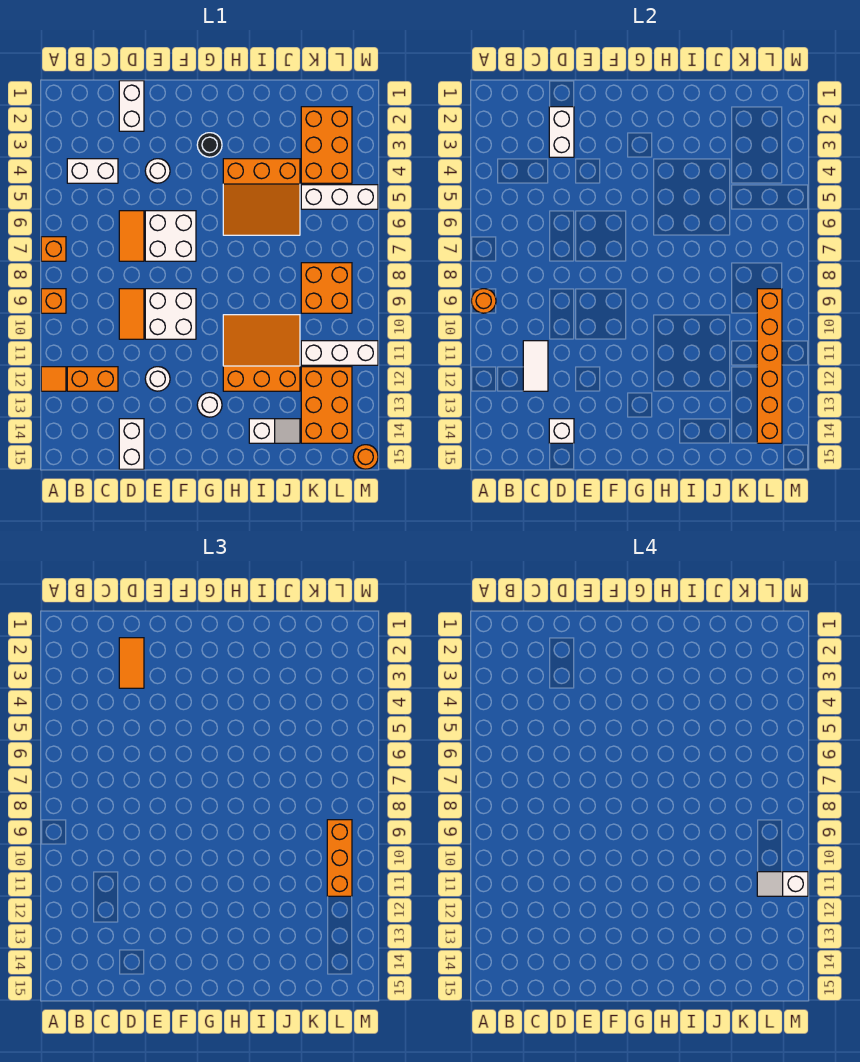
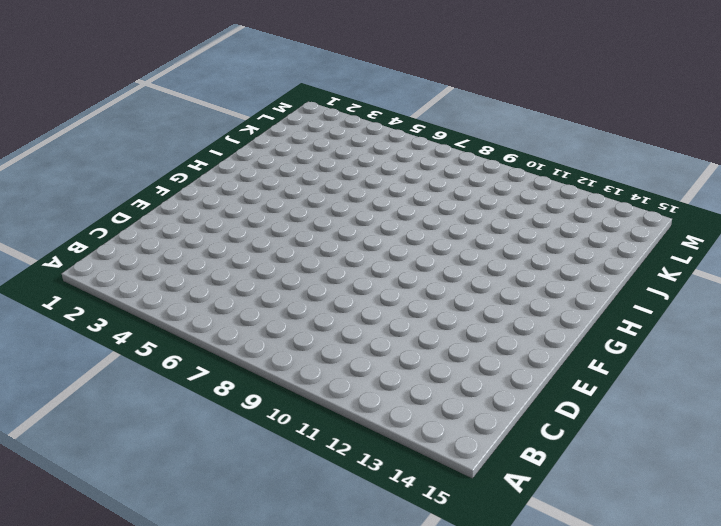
none -> orange brick A7 level 1
none -> orange brick A9 level 1
none -> orange tile A12 level 1
none -> white brick B4:C4 level 1

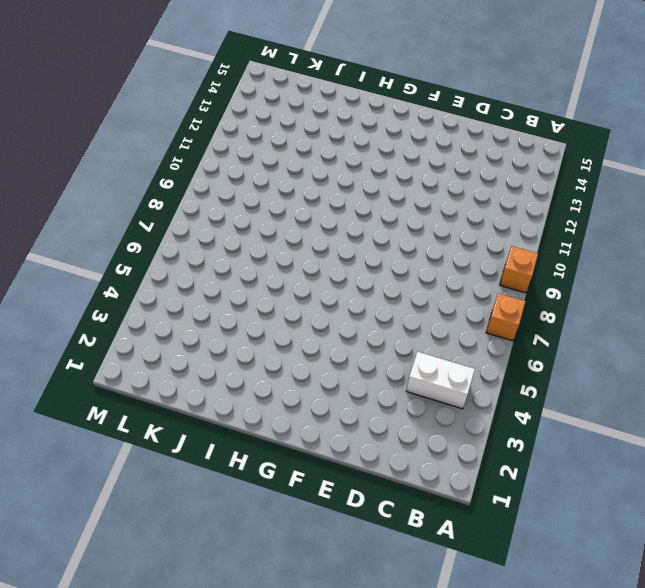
none -> orange tile A12 level 1
none -> orange brick B12:C12 level 1
none -> white brick D1:D2 level 1
none -> orange tile D6:D7 level 1

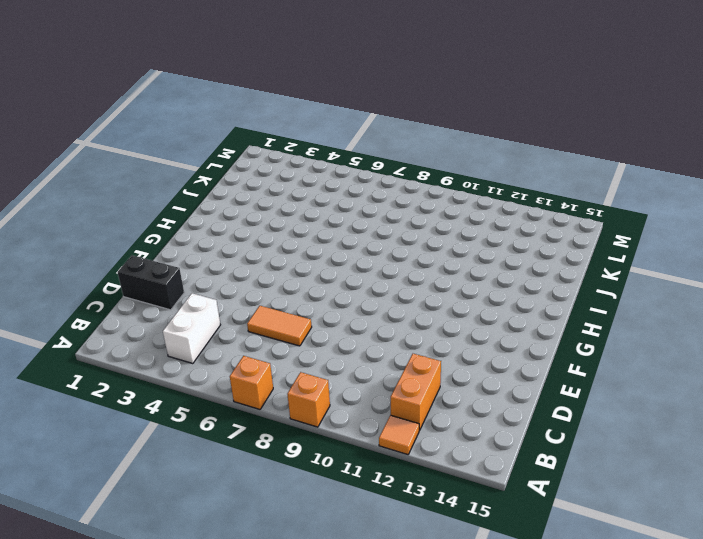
black brick D1:D2 level 1 -> white brick D1:D2 level 1
none -> orange tile D9:D10 level 1
none -> white brick D14:D15 level 1
none -> white round brick E4 level 1
none -> white brick E6:F7 level 1

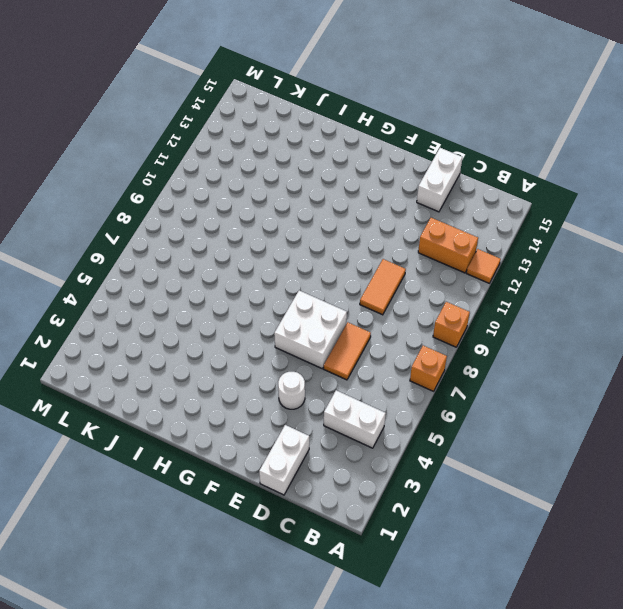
none -> white brick E9:F10 level 1
none -> white round brick E12 level 1
none -> black round brick G3 level 1
none -> white round brick G13 level 1

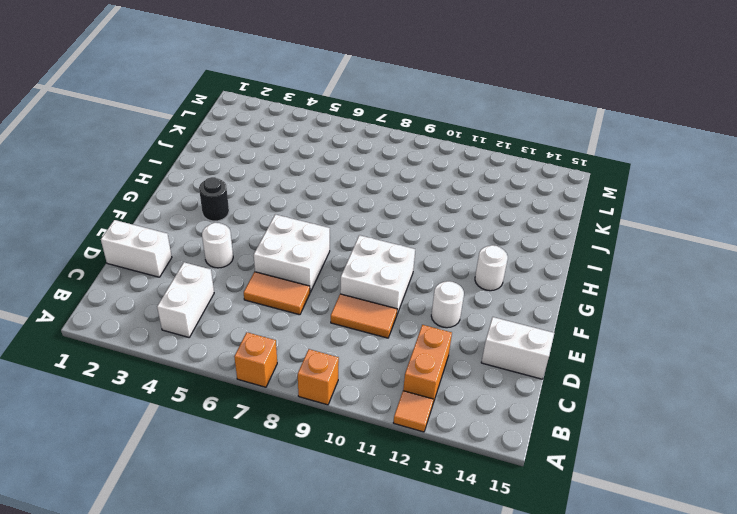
none -> orange slope H4:J6 level 1 top 4
none -> orange slope H10:J12 level 1 top 12
none -> white slope I14:J14 level 1 top I
none -> orange brick K2:L4 level 1

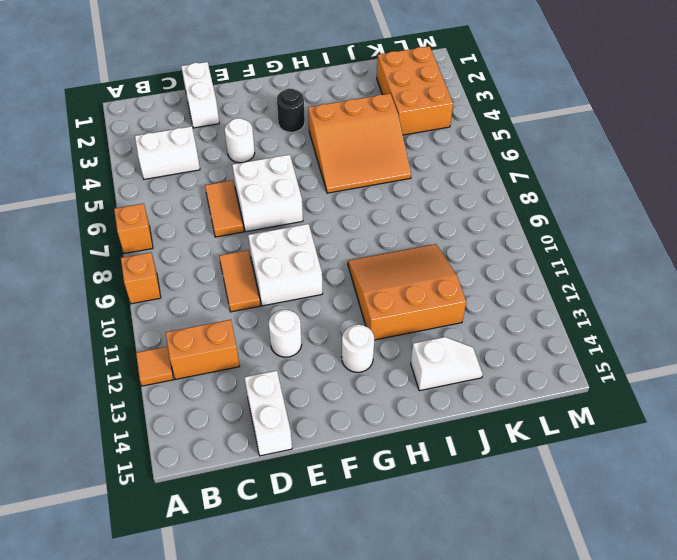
none -> white brick K5:M5 level 1
none -> orange brick K8:L9 level 1
none -> white brick K11:M11 level 1
none -> orange brick K12:L14 level 1

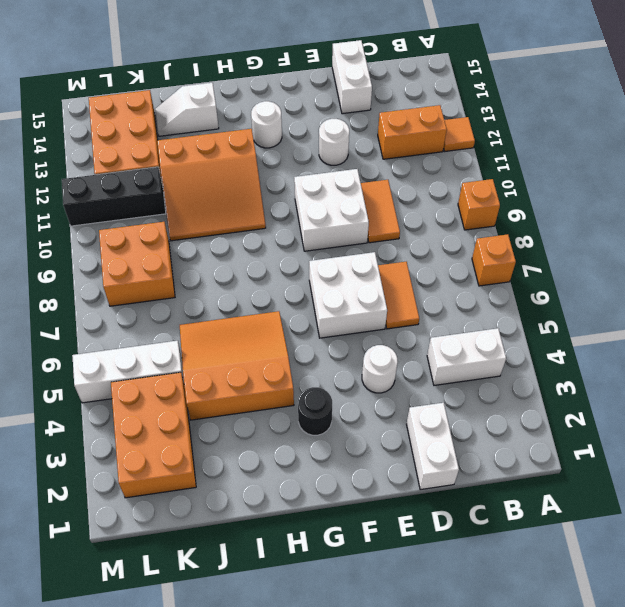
black brick K11:M11 level 1 -> white brick K11:M11 level 1
none -> orange round brick M15 level 1
none -> orange round brick A9 level 2
none -> white tile C11:C12 level 2
none -> white brick D2:D3 level 2

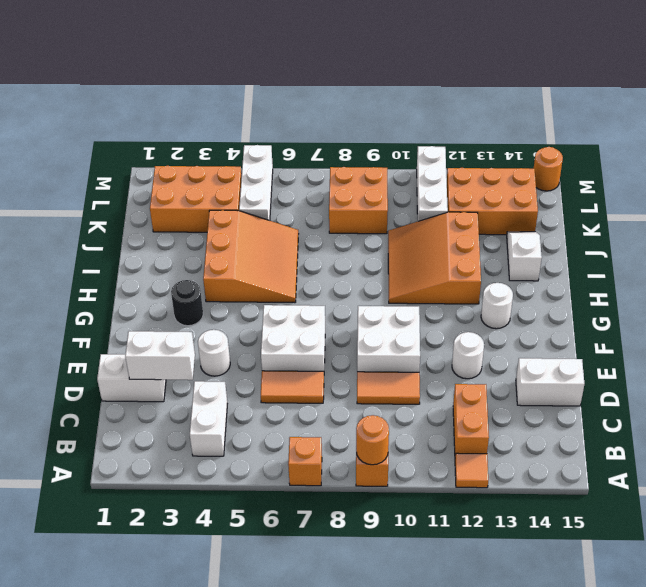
none -> white tile C11:C12 level 2
none -> white brick D14 level 2
none -> orange brick L9:L14 level 2
none -> orange tile D2:D3 level 3

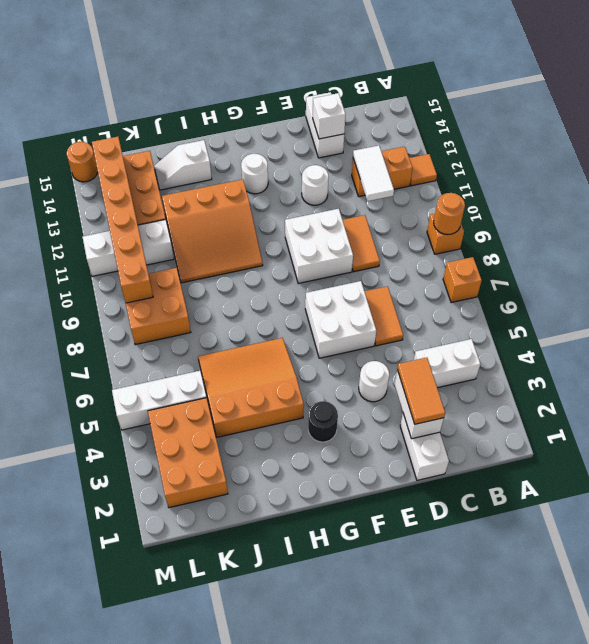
none -> orange brick L9:L11 level 3
none -> white slope L11:M11 level 4 top M

